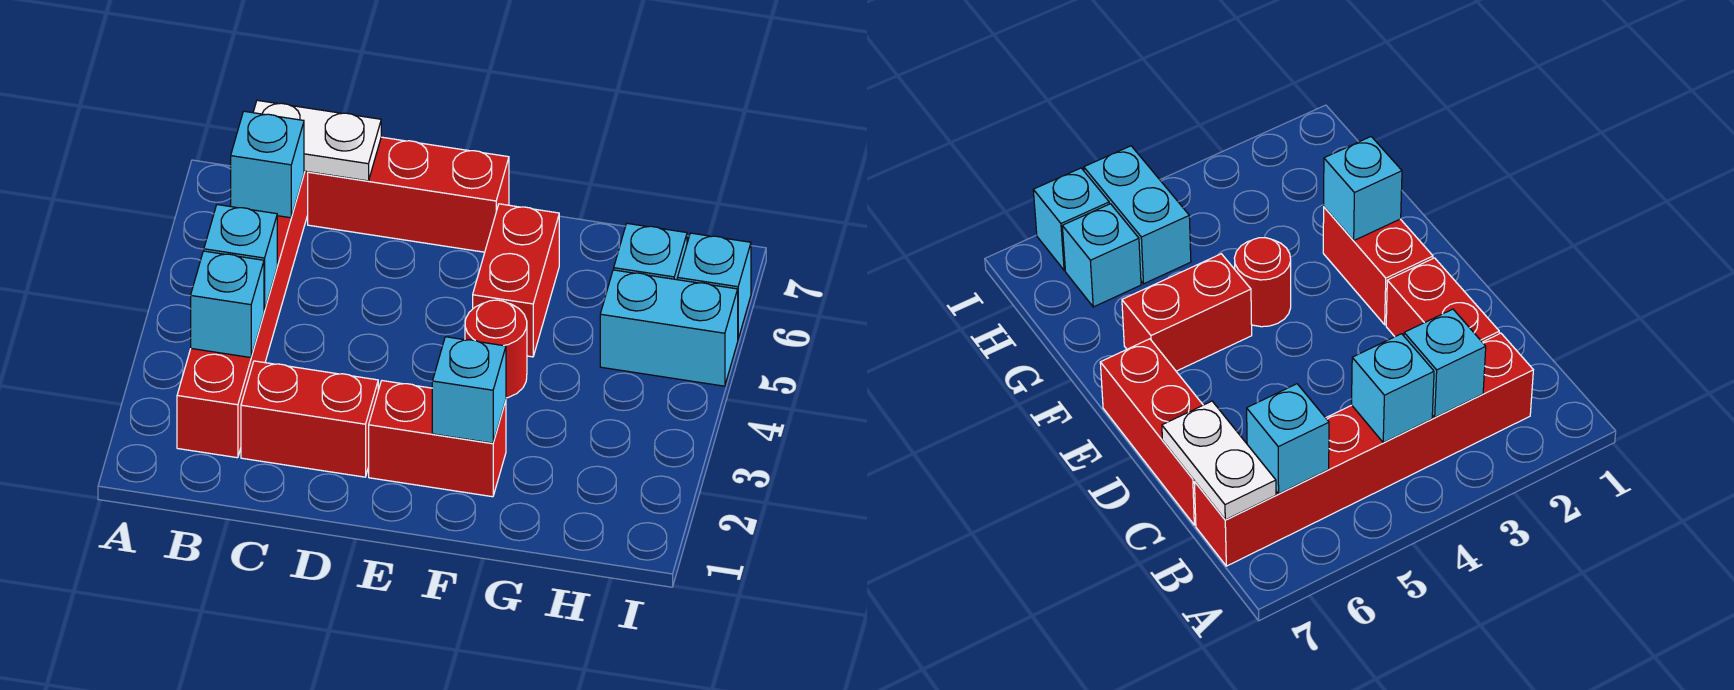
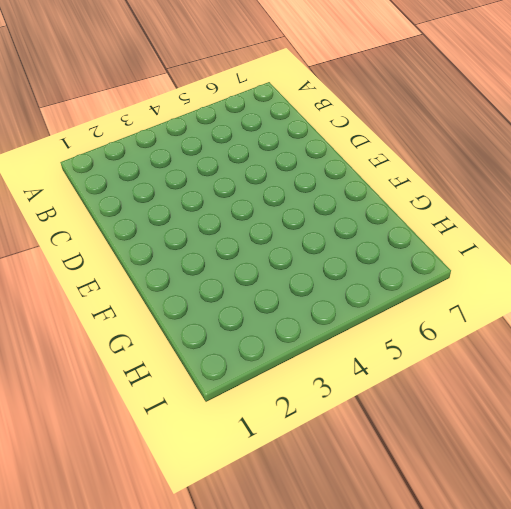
none -> red brick B2:B7 level 1
none -> red brick C2:D2 level 1
none -> red brick C7:E7 level 1

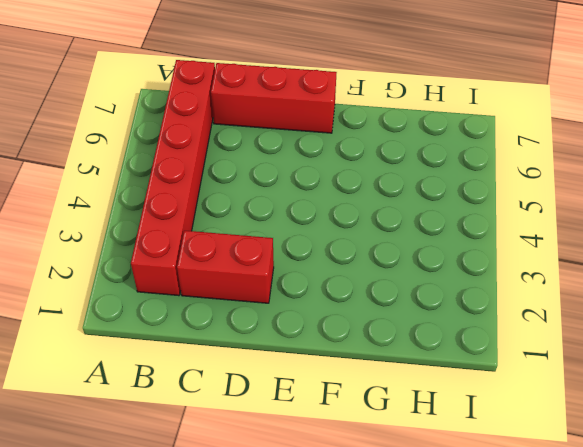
none -> red brick E2:F2 level 1
none -> red round brick F4 level 1
none -> red brick F5:F6 level 1

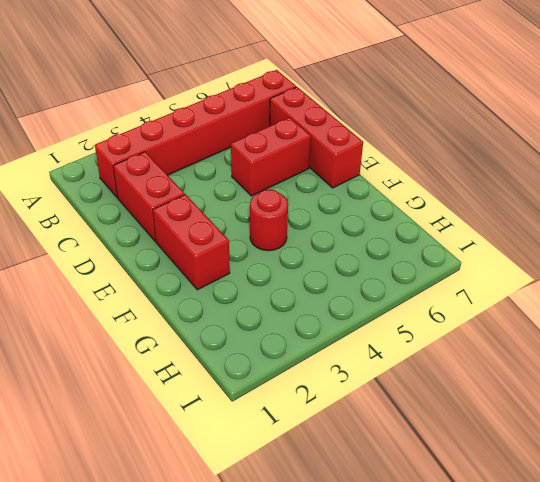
red brick D5:D6 level 1 -> red brick F5:F6 level 1
none -> cyan brick H5:I5 level 1
none -> cyan brick H6 level 1
none -> cyan brick I6 level 1

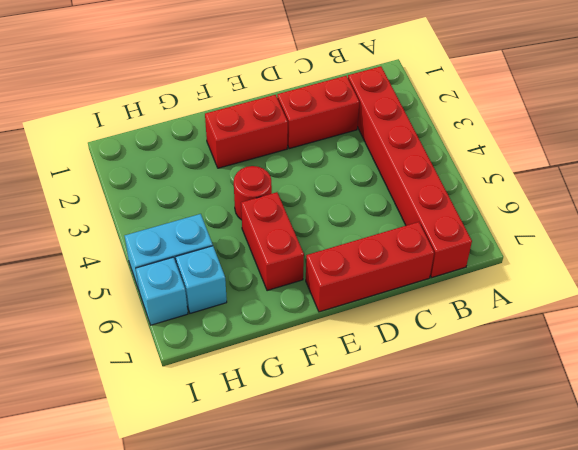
none -> cyan brick B3 level 2
none -> cyan brick B4 level 2
none -> cyan brick B6 level 2

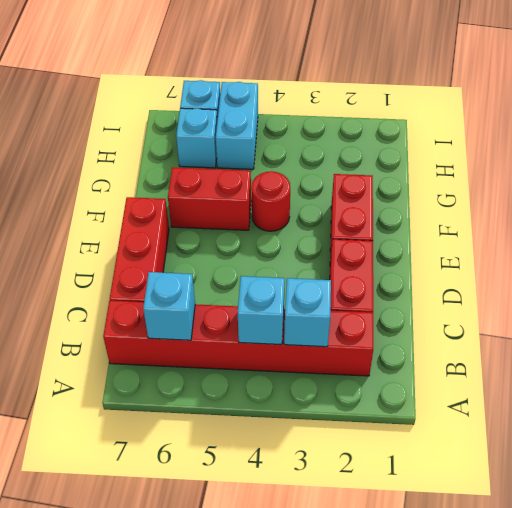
none -> white plate B7:C7 level 2
none -> cyan brick F2 level 2

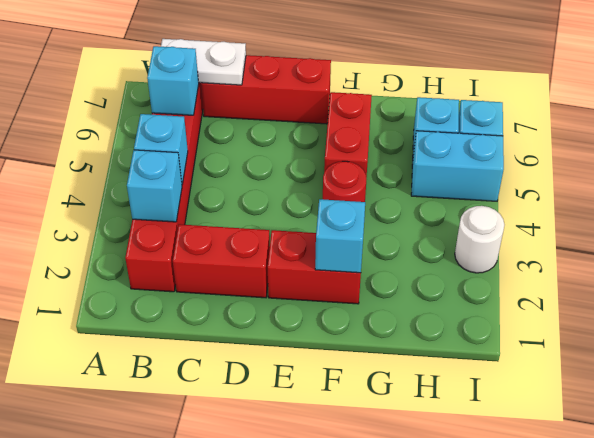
white round brick I3 level 1 -> none

